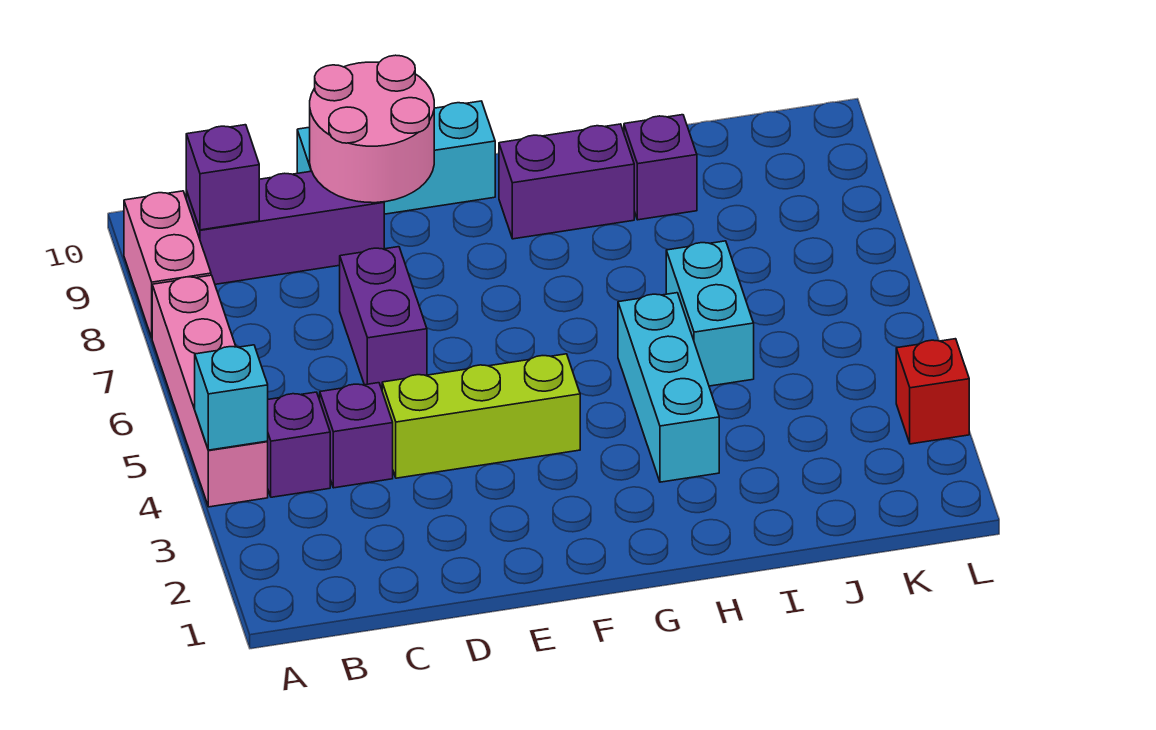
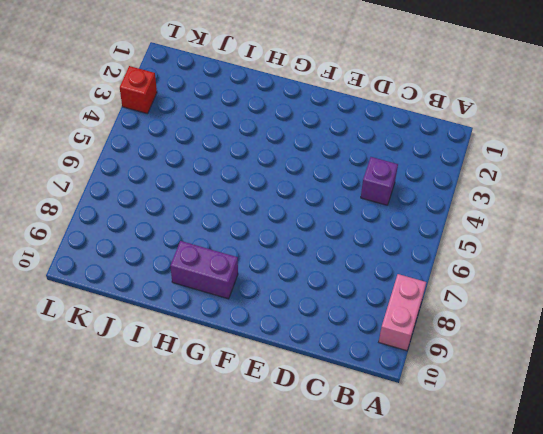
none -> pink brick A4:A7 level 1
none -> purple brick B4 level 1
none -> purple brick B9:D9 level 1

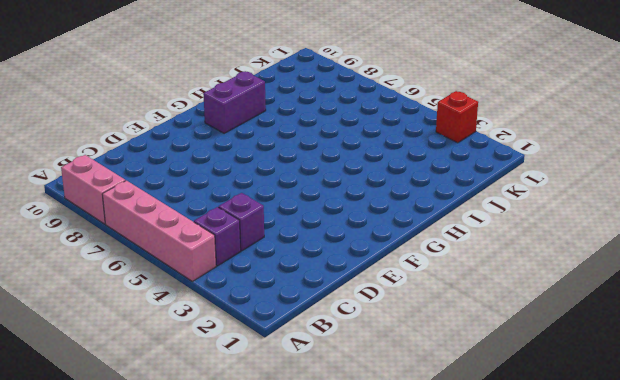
none -> purple brick B9:D9 level 1
none -> lime brick D4:F4 level 1
none -> purple brick D6:D7 level 1

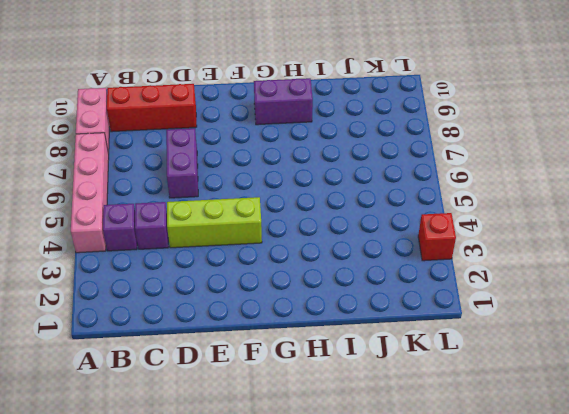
red brick B9:D9 level 1 -> purple brick B9:D9 level 1
none -> cyan brick D10:F10 level 1
none -> cyan brick H3:H5 level 1
none -> cyan brick I5:I6 level 1

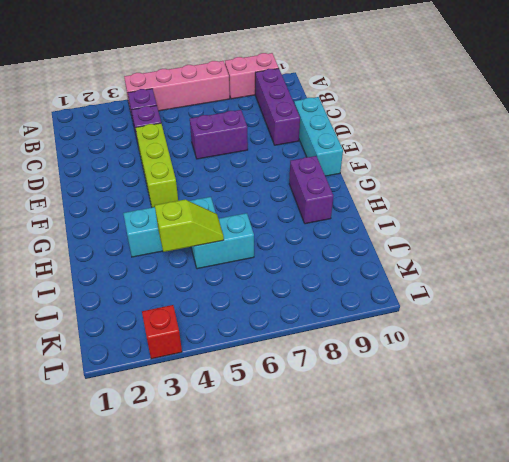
lime slope I4:I5 level 2 top 4 -> none
none -> purple brick I9 level 1
none -> cyan brick A4 level 2
none -> purple brick B9 level 2

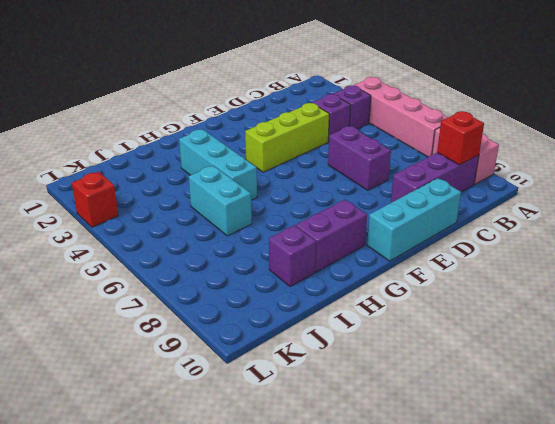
red brick B9 level 2 -> purple brick B9 level 2
none -> cyan brick A4 level 2
none -> pink round brick D9:E10 level 2

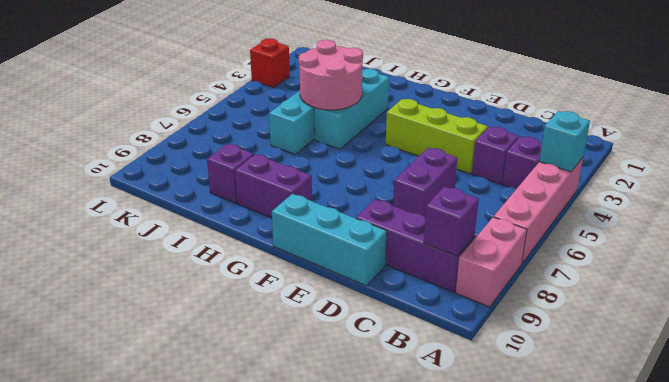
pink round brick H4:I5 level 2 -> pink round brick D9:E10 level 2

